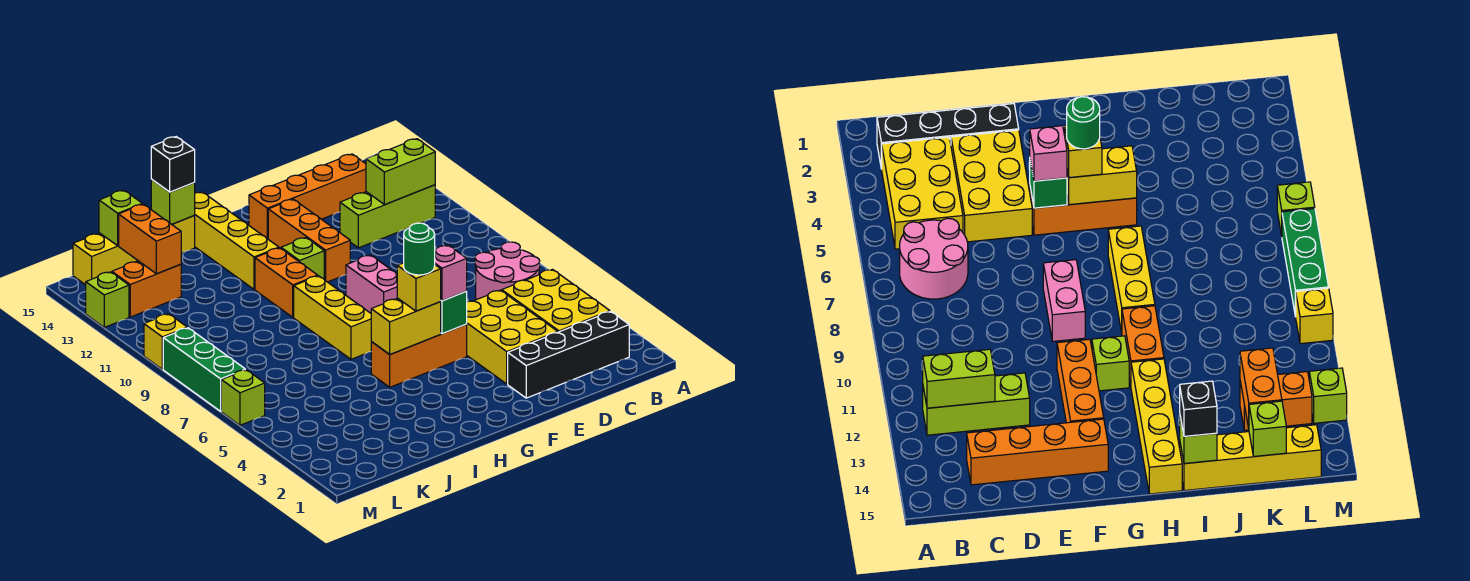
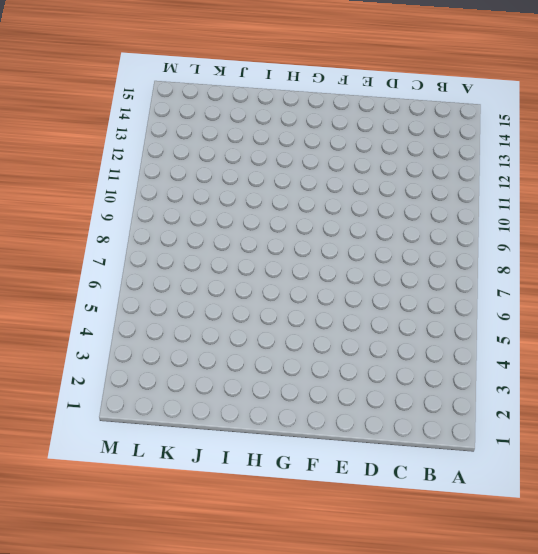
none -> black brick B2:E2 level 1
none -> yellow brick B3:C5 level 1
none -> pink round brick B6:C7 level 1

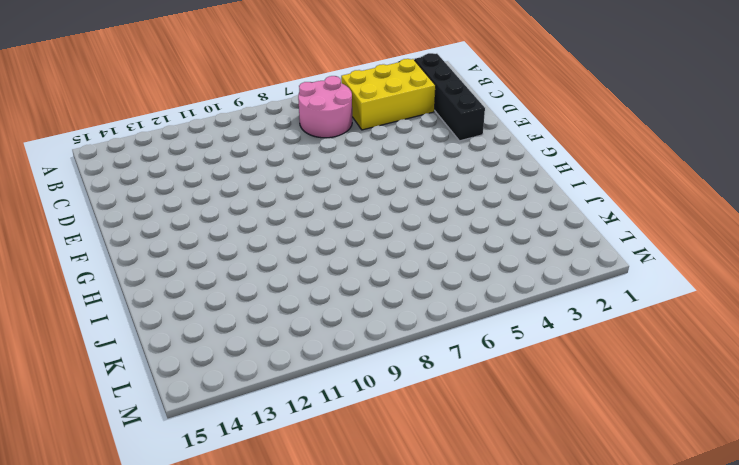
none -> lime brick B12:D12 level 1
none -> orange brick C14:F14 level 1
none -> yellow brick D3:E5 level 1

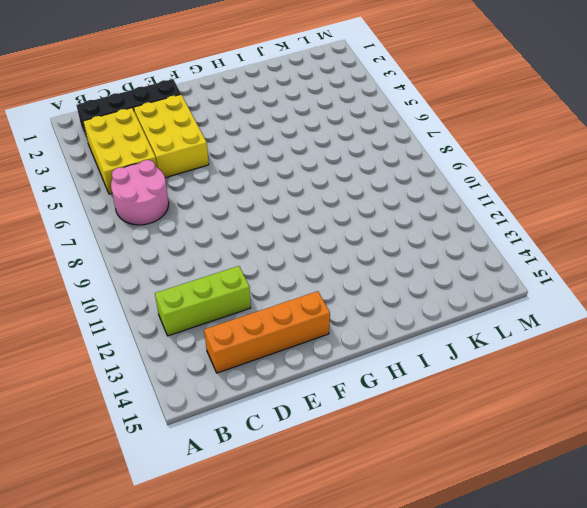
none -> orange brick F5:H5 level 1
none -> pink brick F8:F9 level 1
none -> orange brick F11:F13 level 1

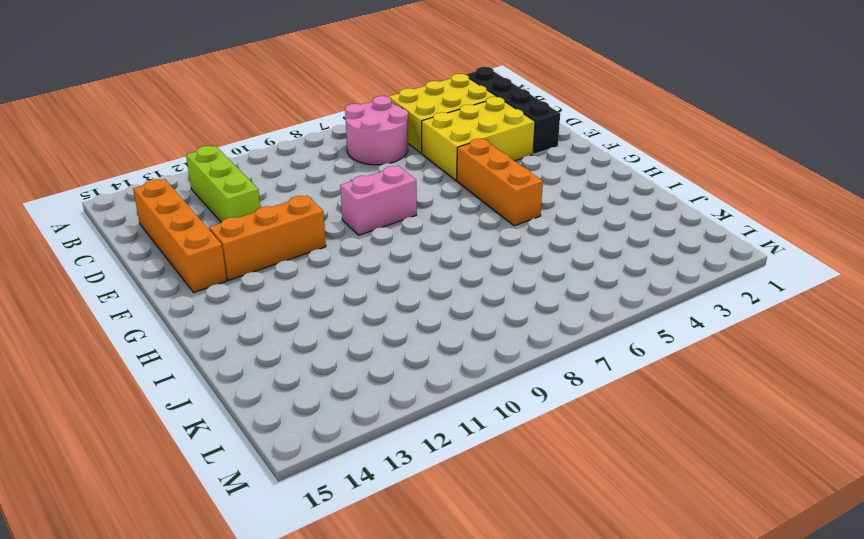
none -> lime brick G11 level 1
none -> yellow brick H7:H9 level 1
none -> orange brick H10:H11 level 1

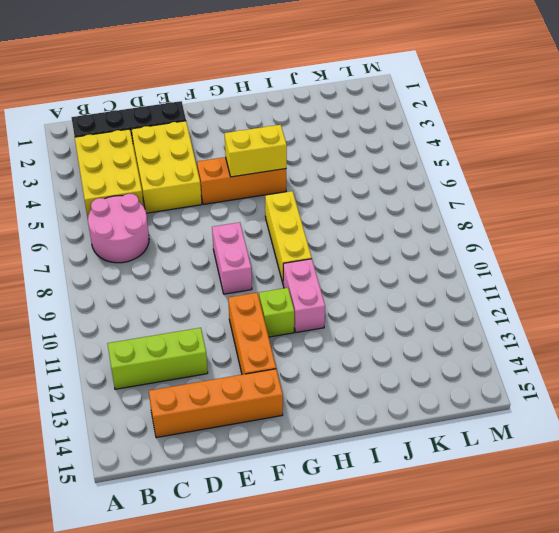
pink brick H10:H11 level 1 -> orange brick H10:H11 level 1
none -> yellow brick H12:H15 level 1
none -> yellow brick I15:L15 level 1
none -> orange brick K13:L13 level 1

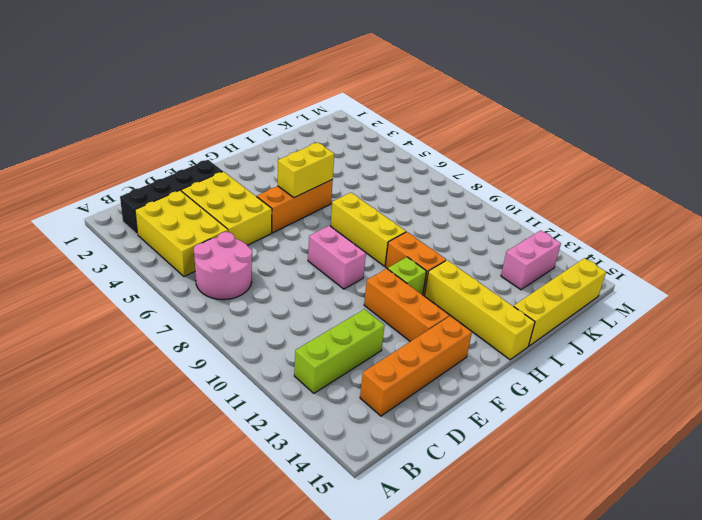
pink brick K13:L13 level 1 -> orange brick K13:L13 level 1
none -> lime brick M6 level 1
none -> green brick M7:M9 level 1
none -> yellow brick M10 level 1

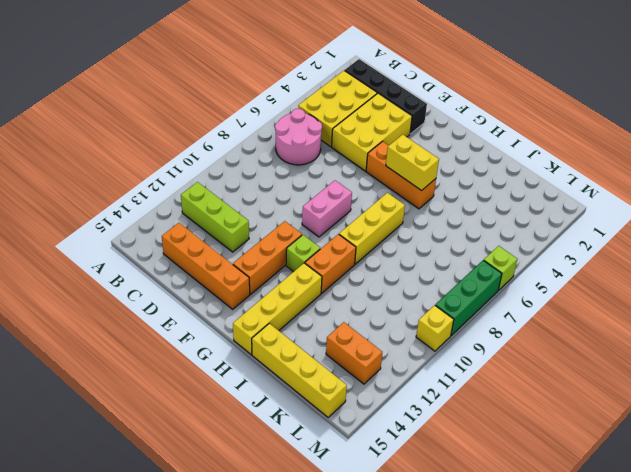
none -> lime brick M13 level 1
none -> lime brick B12:C12 level 2
none -> green brick F5 level 2

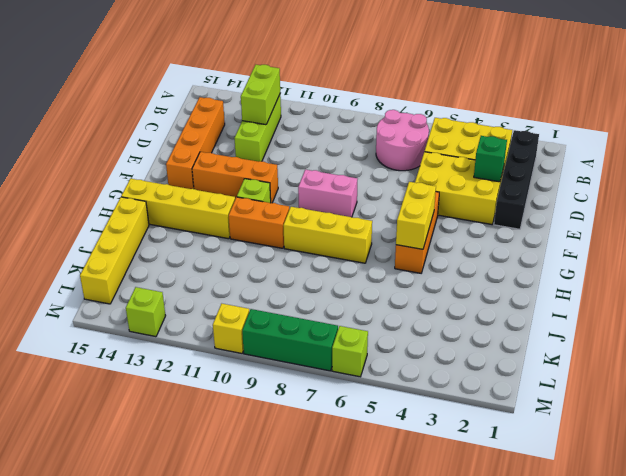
green brick D3 level 2 -> green brick F5 level 2
none -> orange brick K13:L13 level 1
none -> lime brick I15 level 2
none -> orange brick K13:K14 level 2

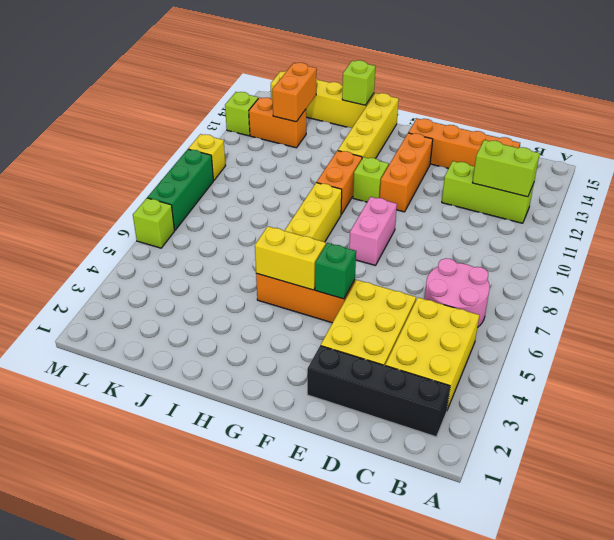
none -> lime brick K15 level 2
none -> pink brick F5 level 3
none -> yellow brick G5 level 3

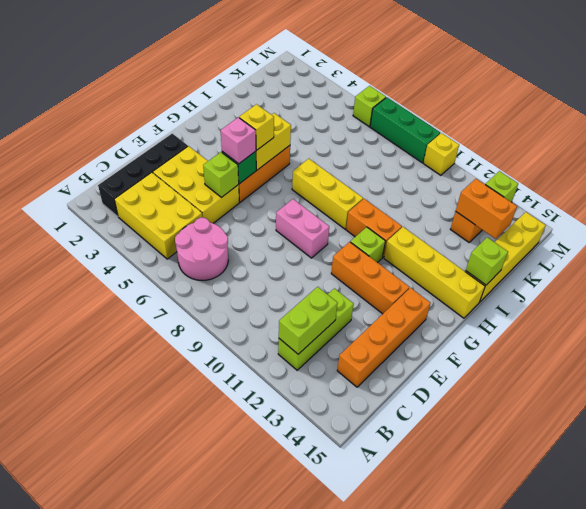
lime brick E5 level 2 -> lime brick K15 level 2
none -> black brick I15 level 3
none -> green round brick G5 level 4

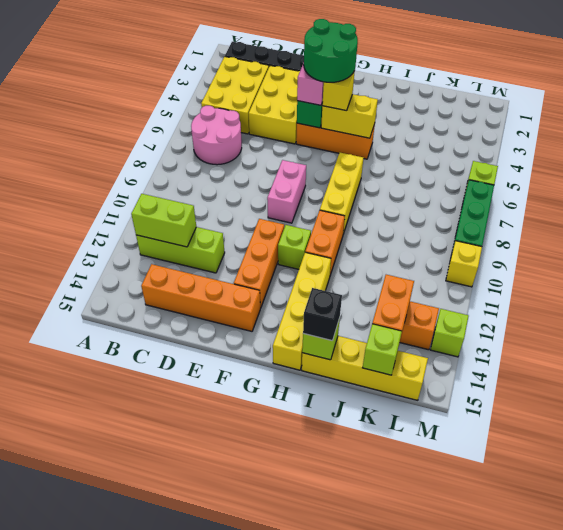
green round brick F4:G5 level 4 -> green round brick G5 level 4

